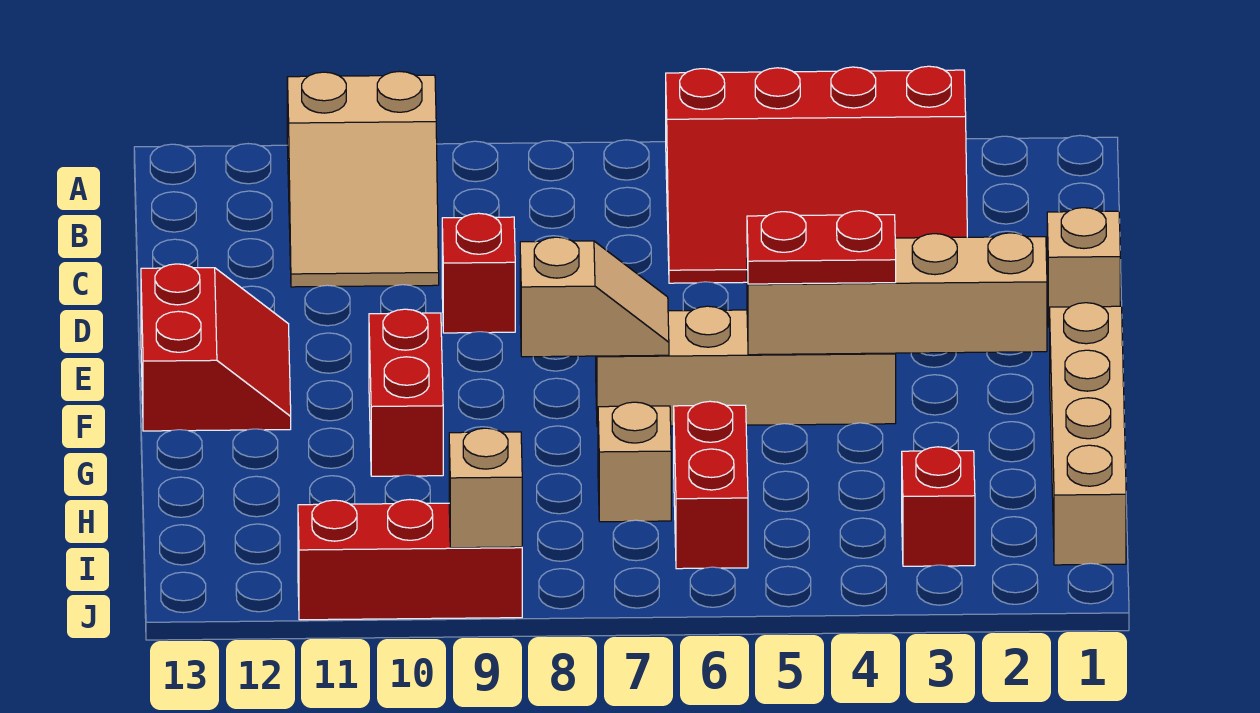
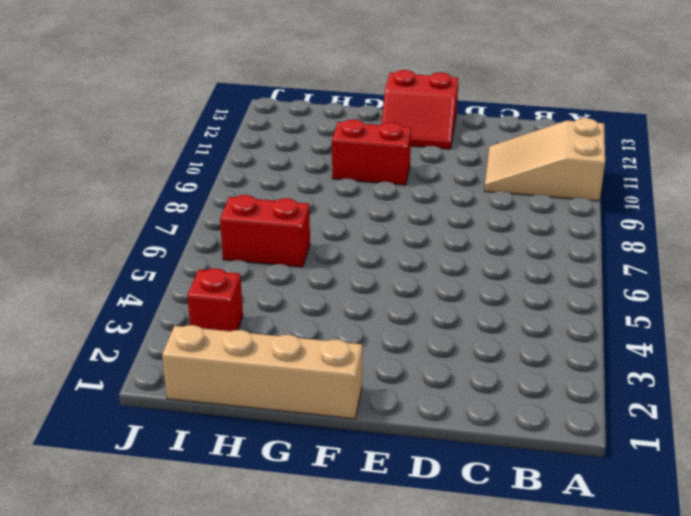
none -> red slope A3:C6 level 1 top A
none -> tan brick D1 level 1
none -> red brick D9 level 1

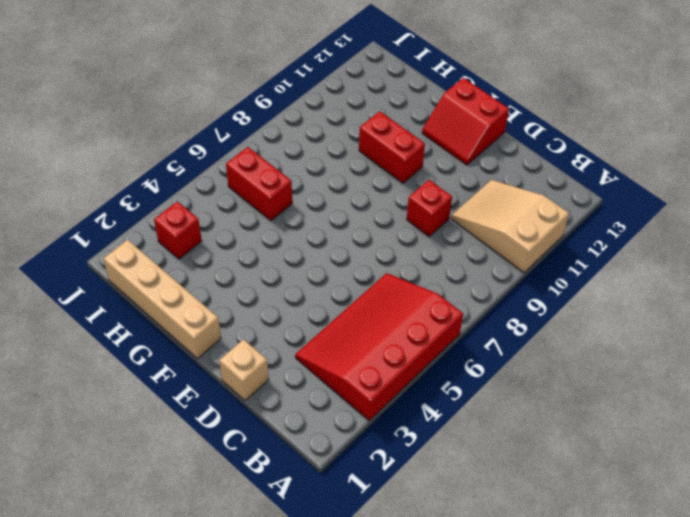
none -> tan brick F4:F7 level 1
none -> tan brick H7 level 1
none -> red brick J9:J11 level 1

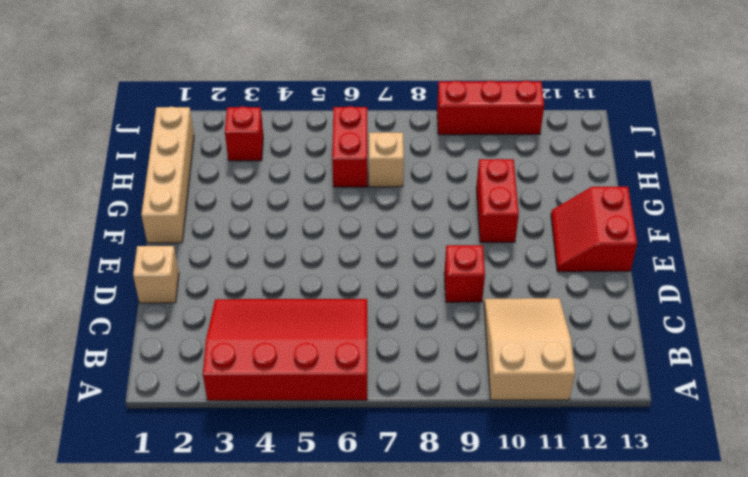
none -> tan brick F4:F7 level 1
none -> tan brick F2:F5 level 2
none -> tan slope F7:F8 level 2 top 8

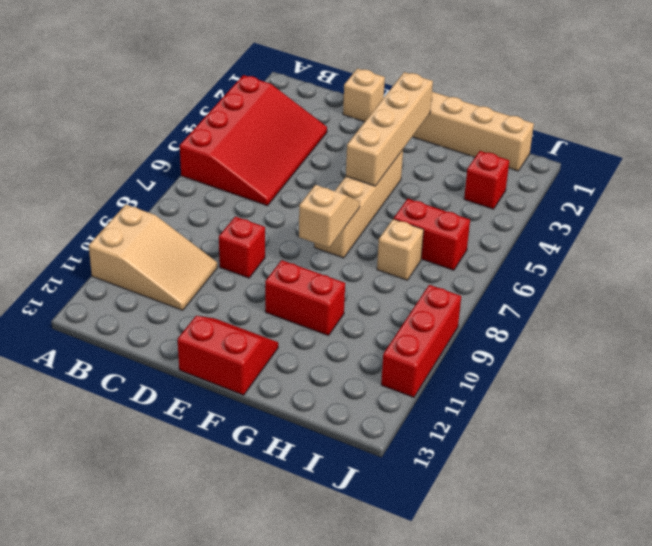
none -> tan brick J9 level 2
none -> red plate F4:F5 level 3

